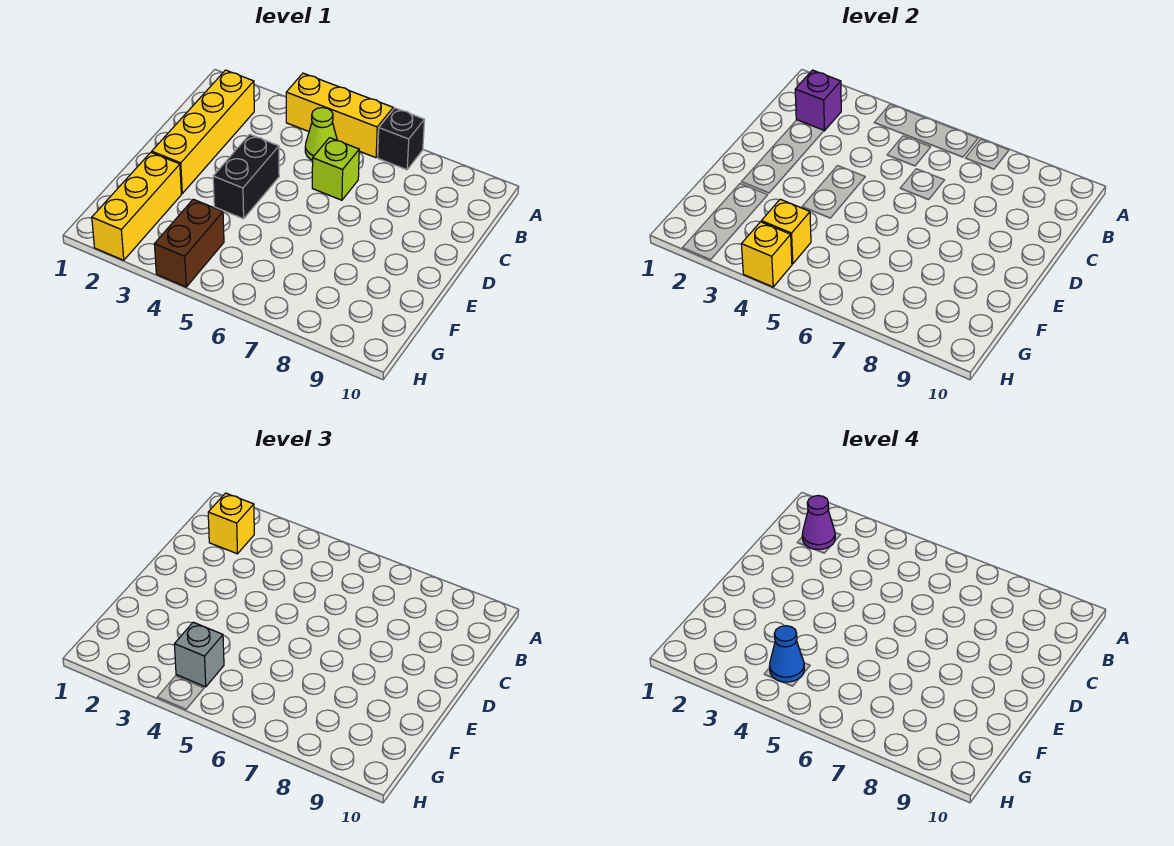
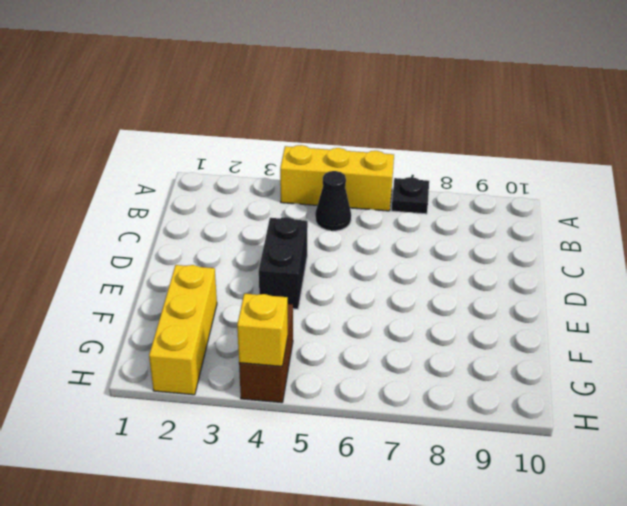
black plate A7 level 1 -> black brick A7 level 1
black cone B5 level 1 -> lime cone B5 level 1
none -> yellow brick B2:E2 level 1
none -> lime brick C6 level 1
none -> purple brick B2 level 2

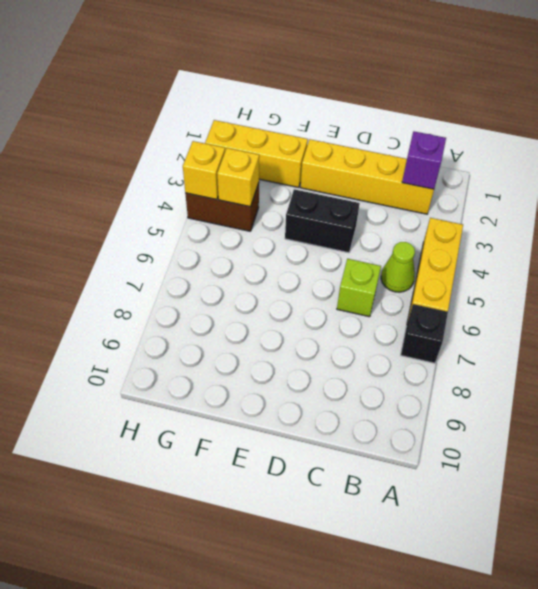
none -> yellow brick B2 level 3
none -> grey brick G4 level 3
none -> purple cone B2 level 4

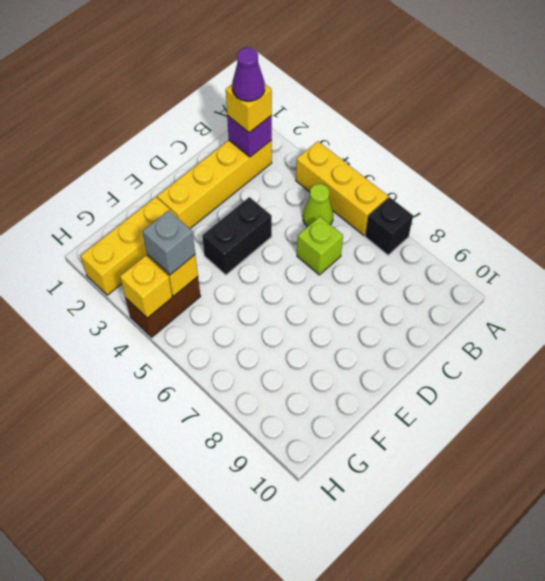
none -> blue cone G4 level 4

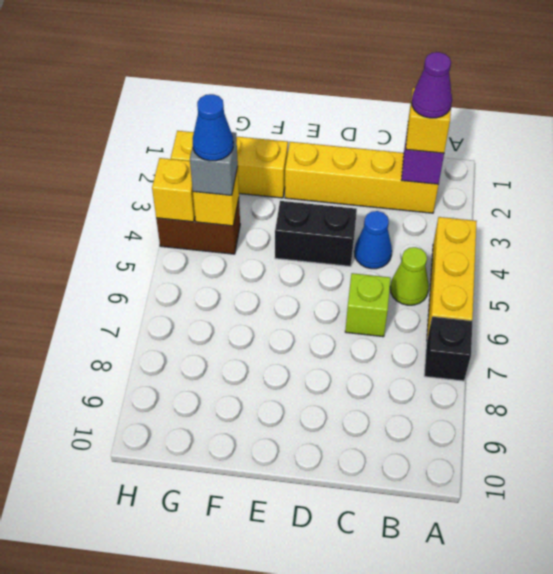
blue cone C4 level 1 -> none

